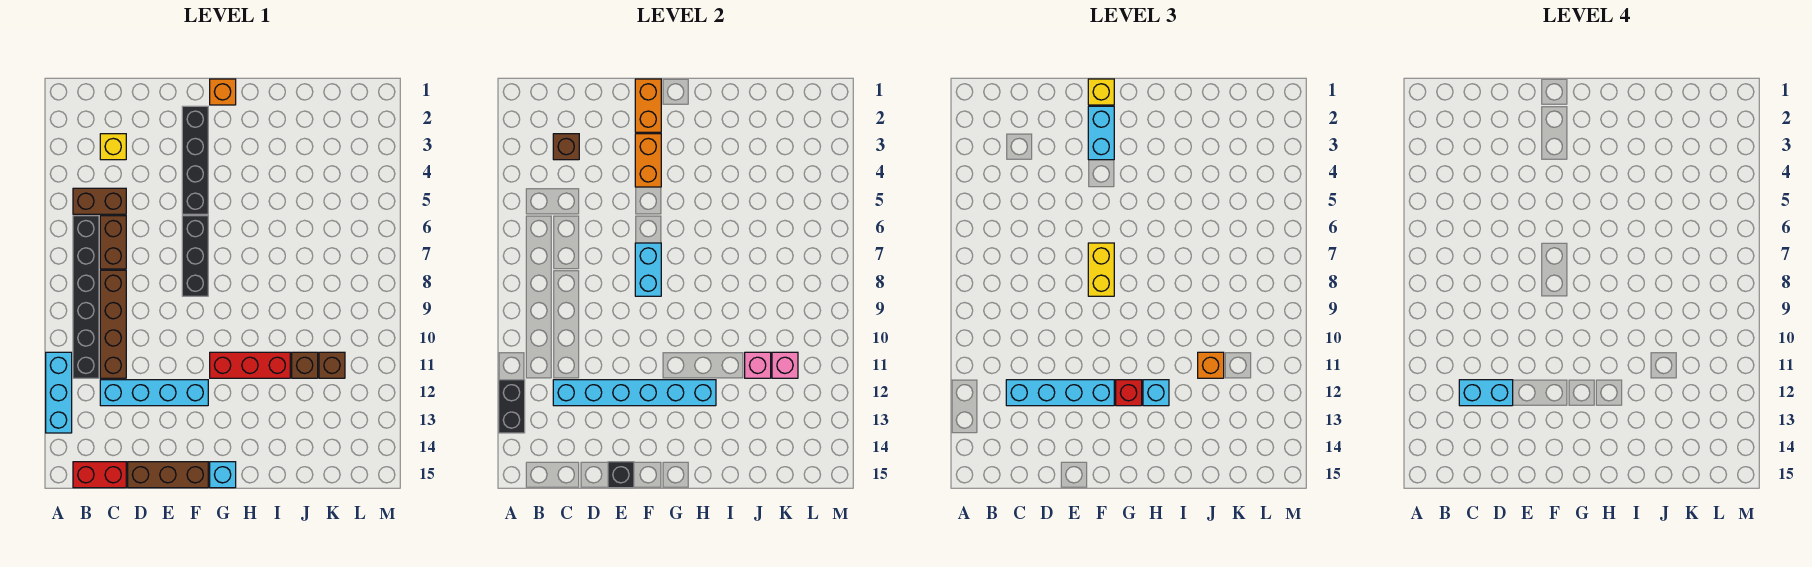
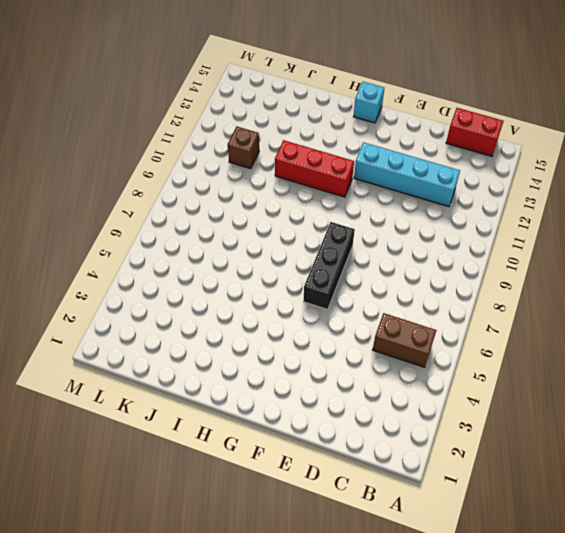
none -> cyan brick A11:A13 level 1
none -> black brick B6:B11 level 1
none -> yellow brick C3 level 1
none -> brown brick C6:C7 level 1

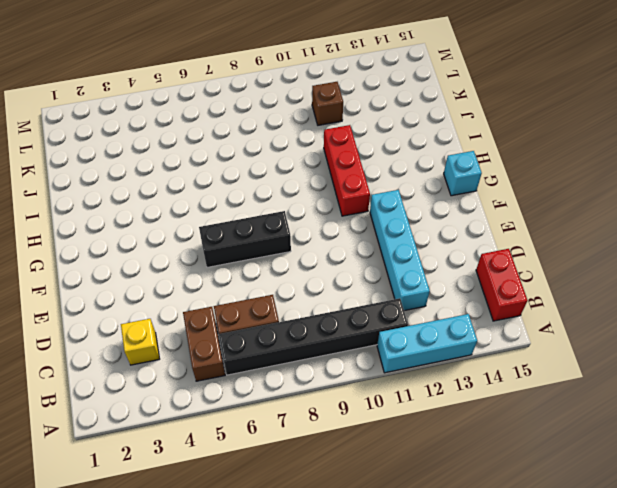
none -> brown brick C8:C11 level 1
none -> brown brick D15:F15 level 1
none -> black brick F2:F5 level 1
none -> orange brick G1 level 1

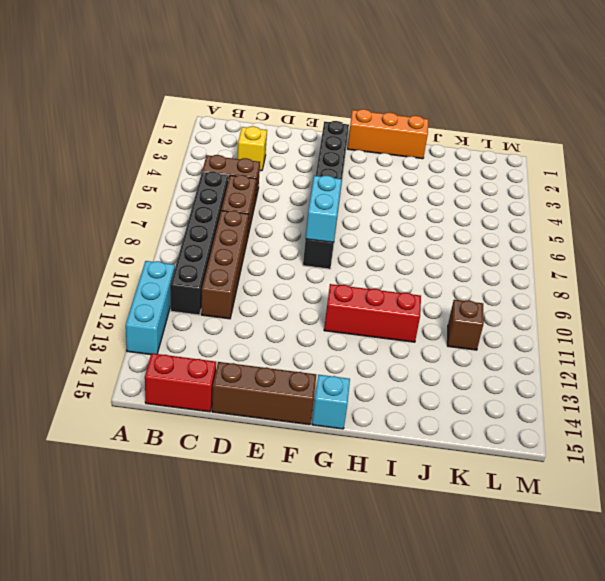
orange brick G1:I1 level 1 -> orange brick G1 level 1
none -> cyan brick C12:F12 level 1
none -> brown brick J11 level 1
none -> black brick A12:A13 level 2
none -> brown brick C3 level 2

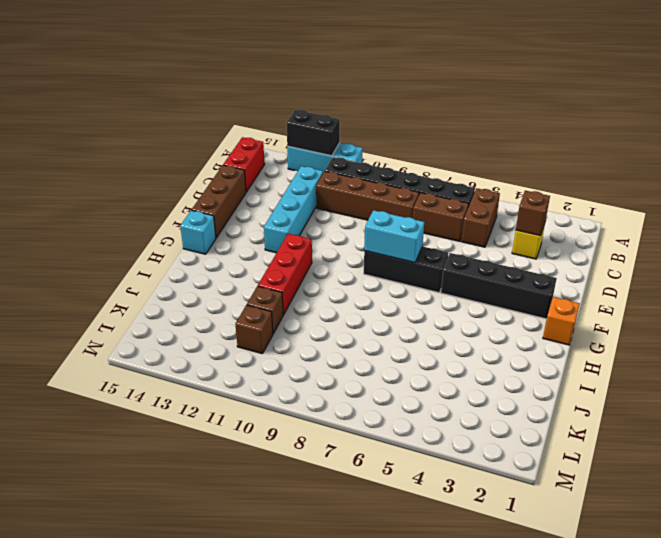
none -> cyan brick C12:H12 level 2
none -> black brick E15 level 2
none -> orange brick F1:F2 level 2
none -> orange brick F3:F4 level 2

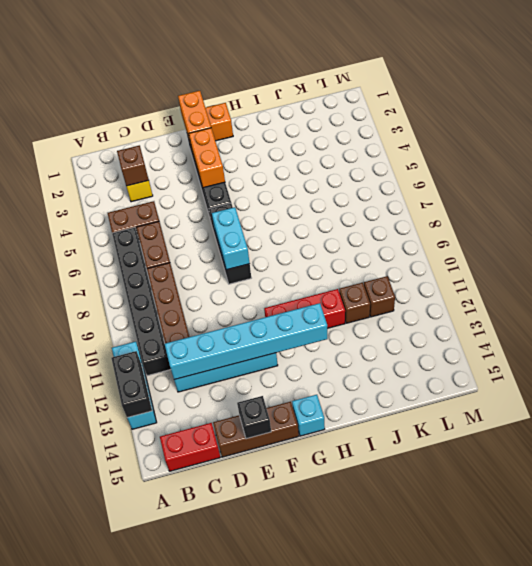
none -> pink brick J11 level 2
none -> pink brick K11 level 2
none -> cyan brick C12:F12 level 3
none -> yellow brick F1 level 3

